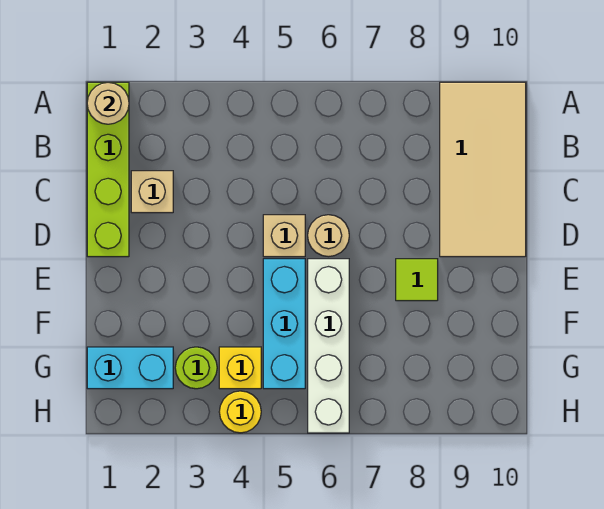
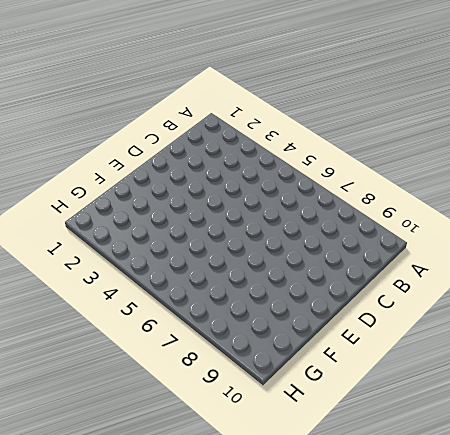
none -> lime brick A1:D1 level 1
none -> tan tile A9:D10 level 1
none -> tan brick C2 level 1

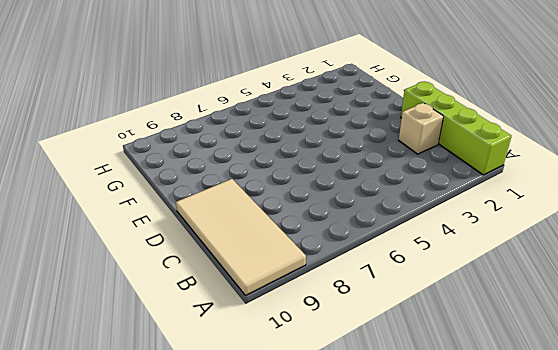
none -> tan brick D5 level 1
none -> tan round brick D6 level 1
none -> cyan brick E5:G5 level 1

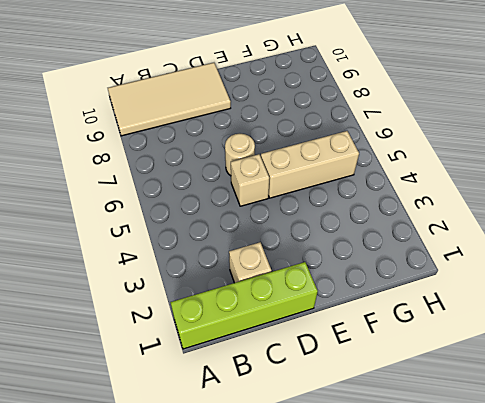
tan brick E5:G5 level 1 -> cyan brick E5:G5 level 1
none -> white brick E6:H6 level 1
none -> lime tile E8 level 1
none -> cyan brick G1:G2 level 1

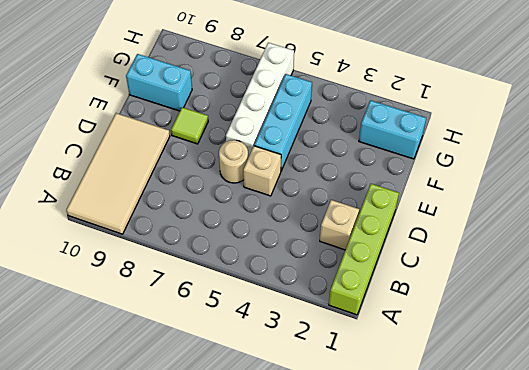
cyan brick F9:F10 level 1 -> none
none -> lime round brick G3 level 1
none -> yellow brick G4 level 1
none -> yellow round brick H4 level 1

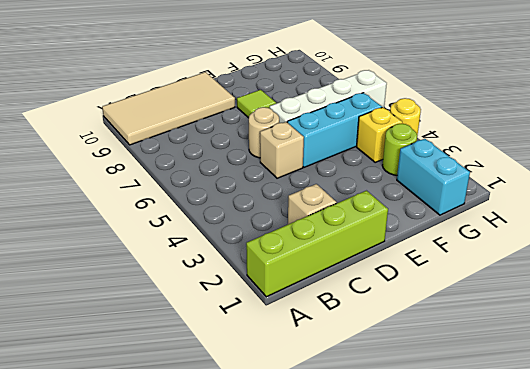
none -> tan round brick A1 level 2

